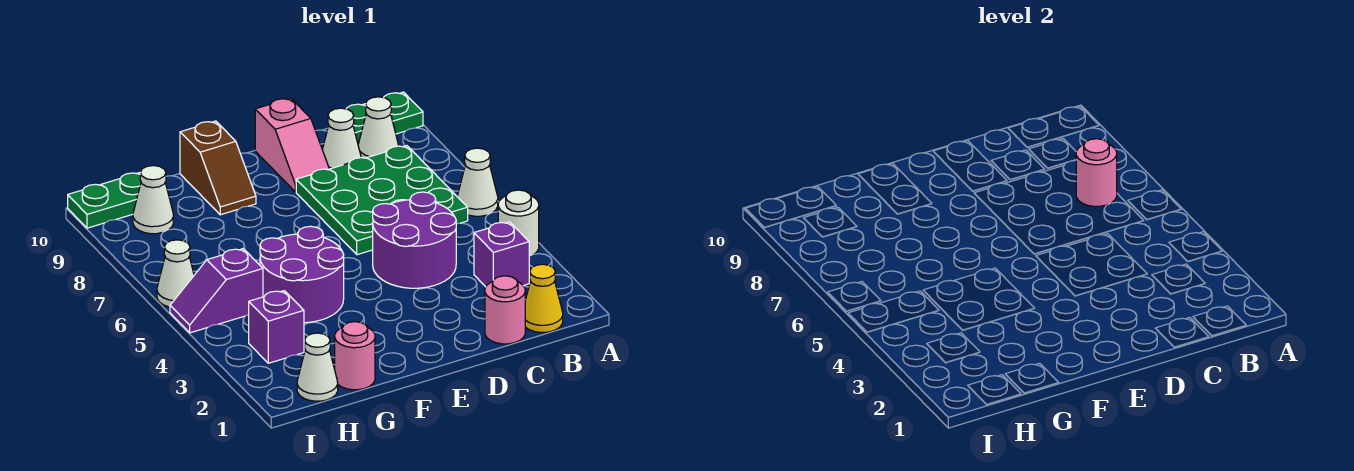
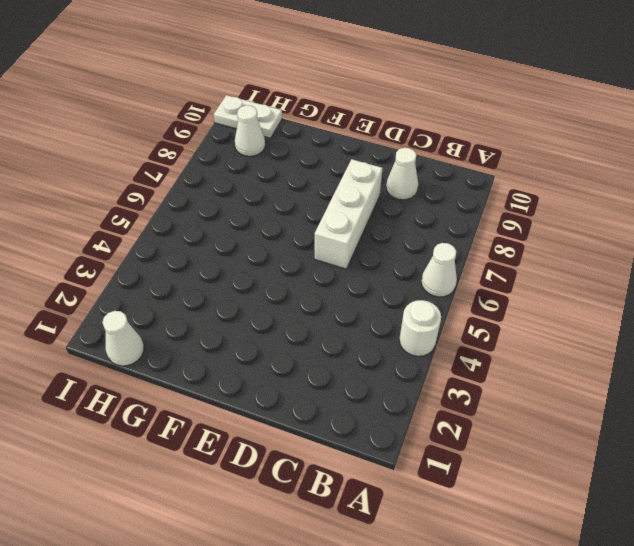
white brick D6:D8 level 1 -> green plate B6:D8 level 1
white plate H10:I10 level 1 -> green plate H10:I10 level 1
none -> green plate A10:B10 level 1
none -> yellow cone B1 level 1
none -> purple brick B3 level 1

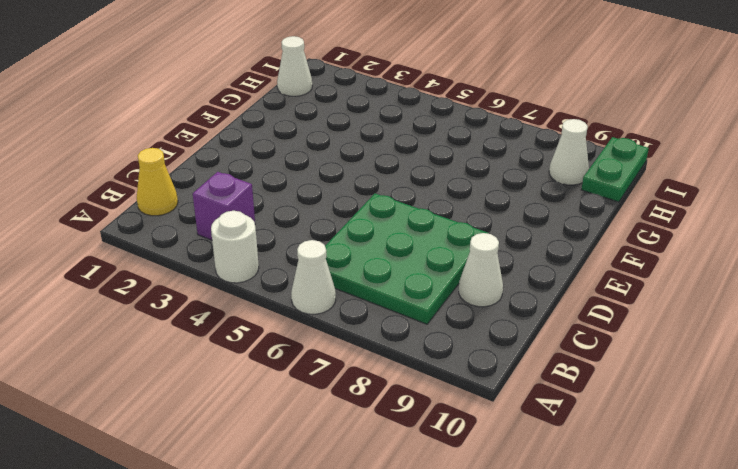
none -> green plate A10:B10 level 1
none -> white cone B9 level 1
none -> pink round brick C1 level 1

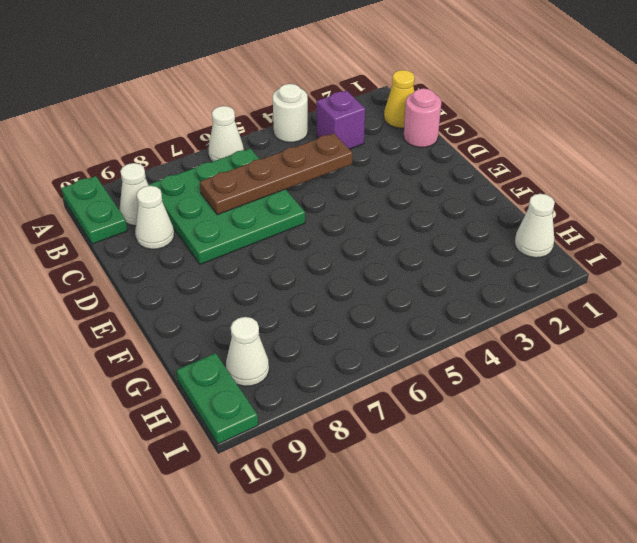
brown plate C4:C7 level 2 -> none
none -> purple round brick C4:D5 level 1
none -> pink slope D9:D10 level 1 top 10
none -> purple round brick F4:G5 level 1

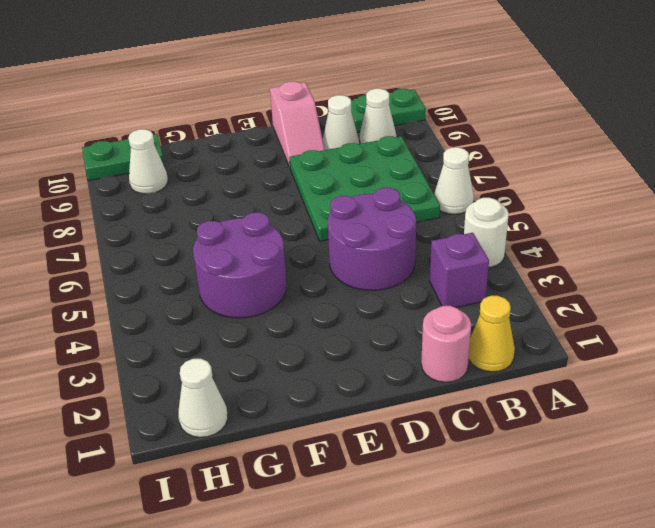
none -> brown slope F9:F10 level 1 top 10
none -> pink round brick G1 level 1
none -> purple brick H3 level 1

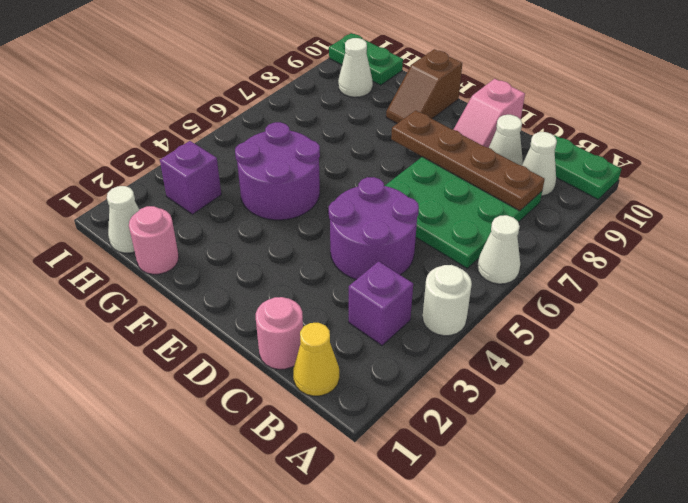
brown plate B8:E8 level 2 -> none
none -> purple slope H5:I5 level 1 top H
none -> white cone I6 level 1
none -> pink round brick B7 level 2

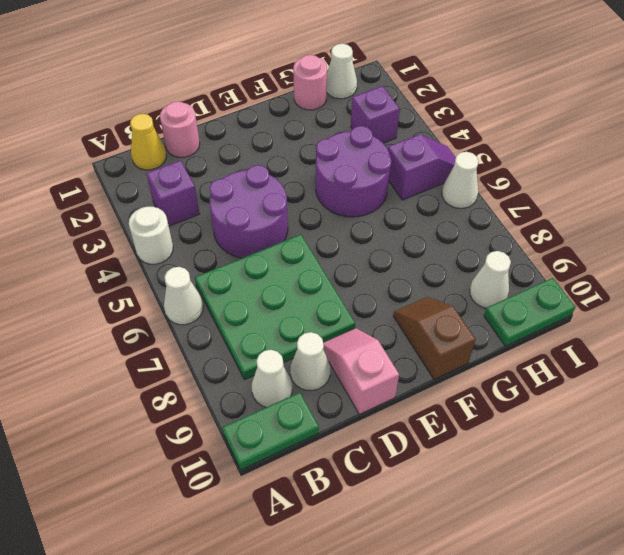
none -> pink round brick B7 level 2

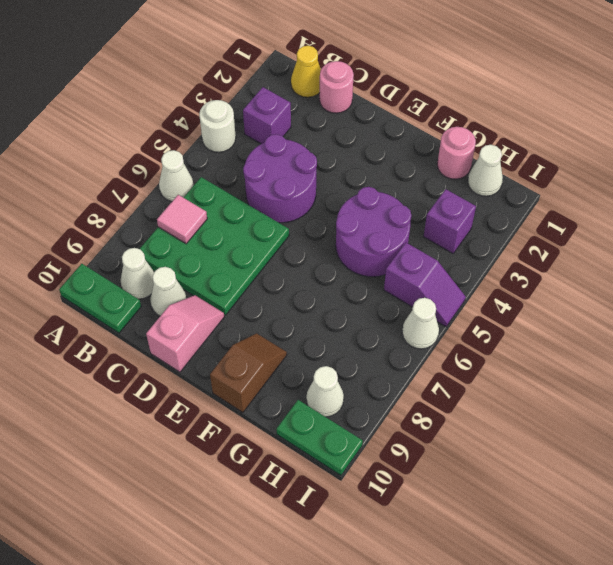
pink tile B7 level 2 -> pink round brick B7 level 2

